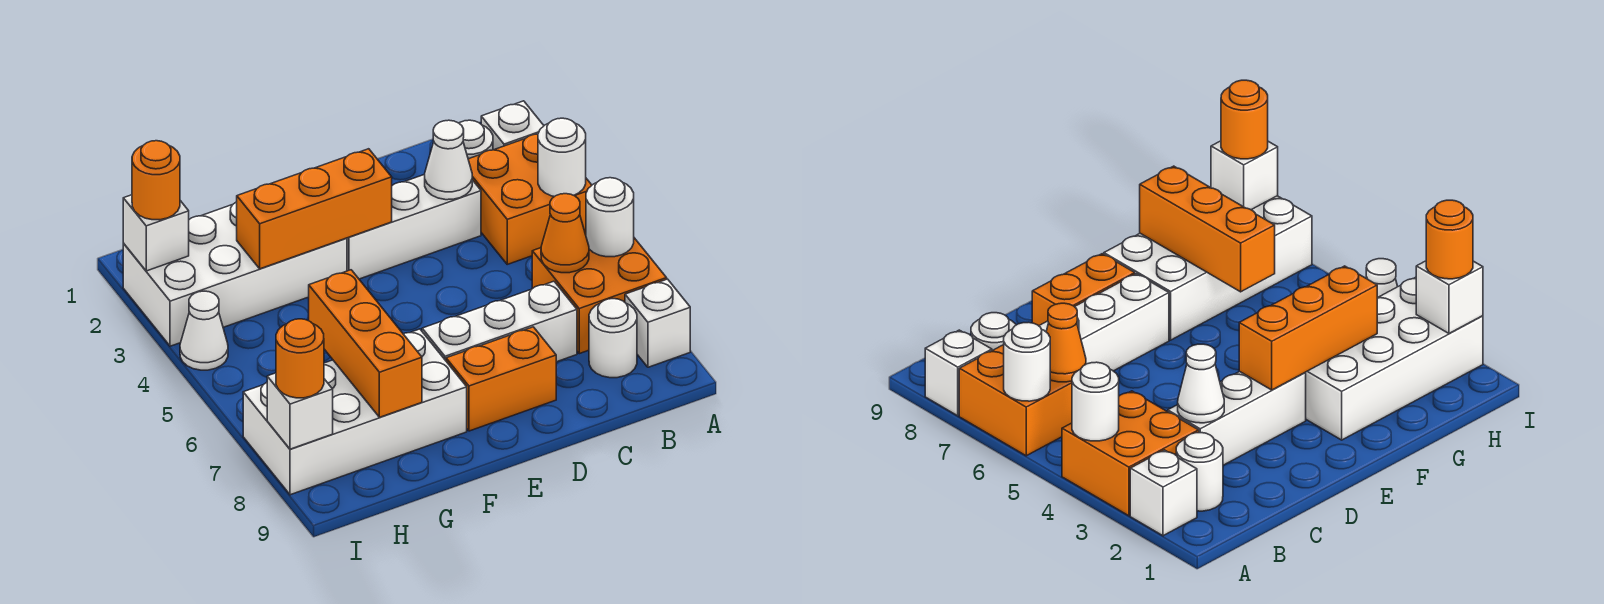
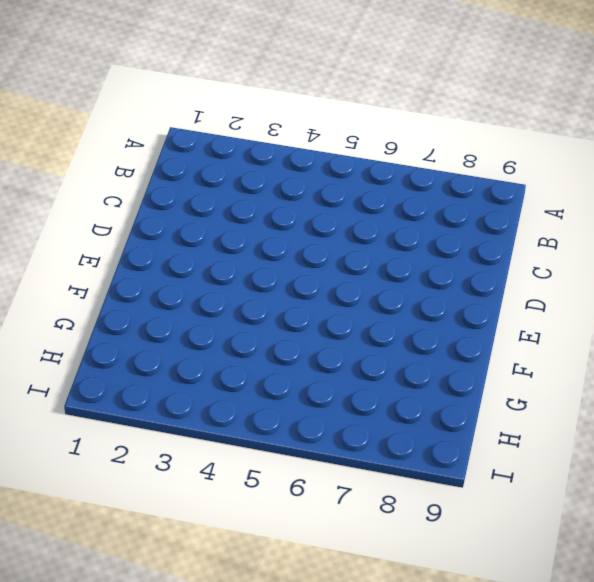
none -> white brick A2 level 1
none -> orange brick A3:B4 level 1
none -> orange brick A6:B7 level 1

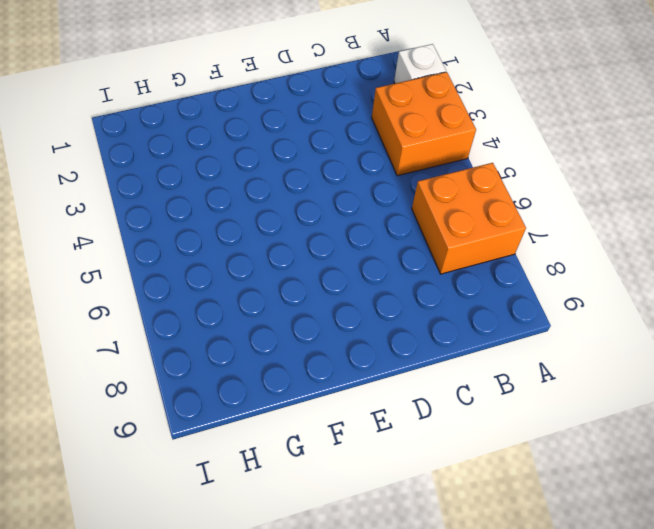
none -> white brick A8 level 1
none -> white round brick B2 level 1
none -> white round brick B8 level 1

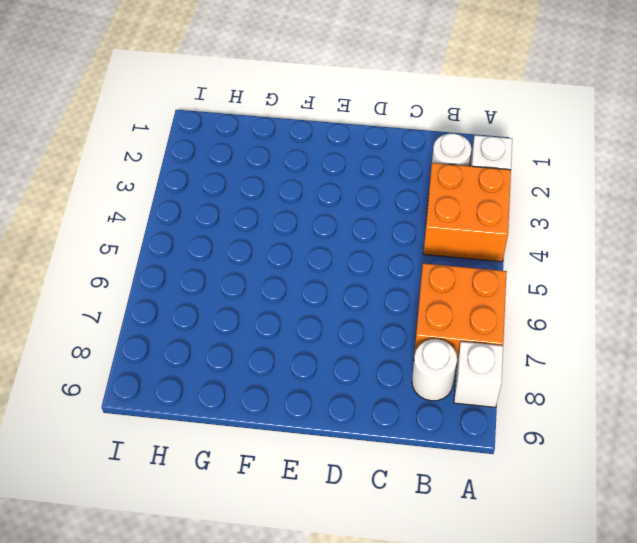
none -> white brick C3:E3 level 1
none -> white brick C7:E7 level 1
none -> orange brick D8:E8 level 1

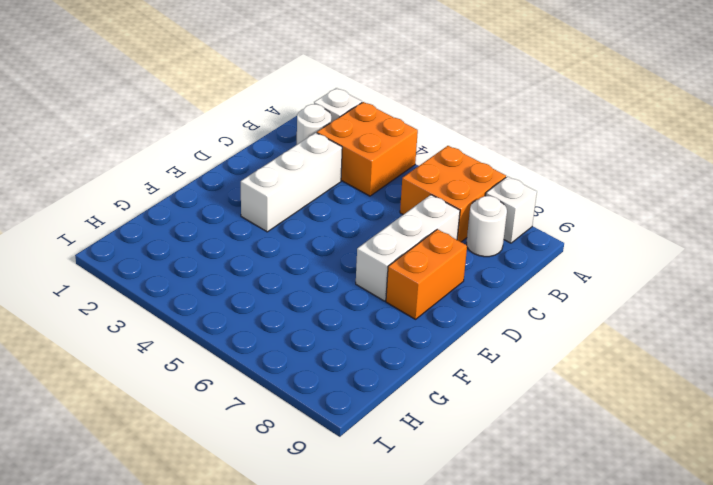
none -> white brick F2:I3 level 1
none -> white brick F7:I8 level 1
none -> white cone I4 level 1

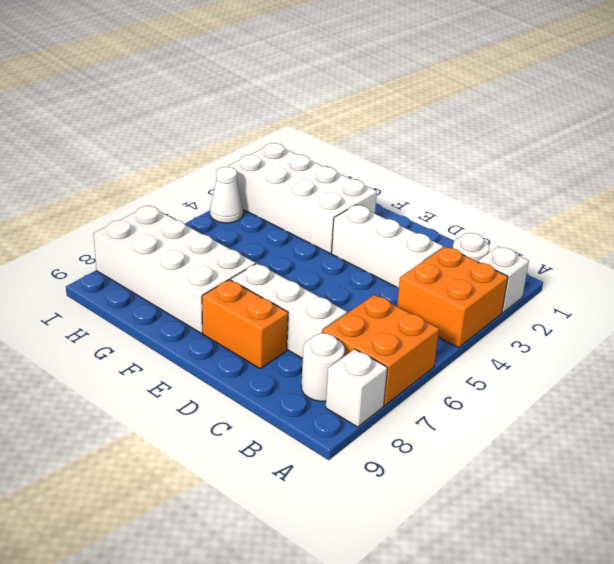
none -> white round brick A4 level 2
none -> white round brick A6 level 2
none -> orange cone B6 level 2

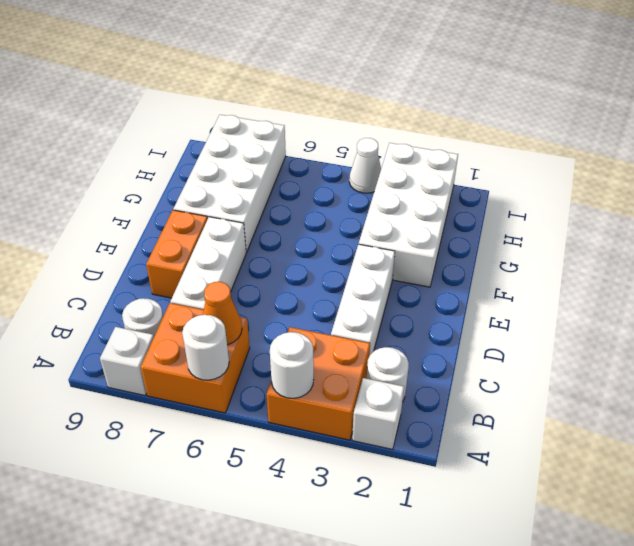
none -> white cone C3 level 2
none -> orange brick E3:G3 level 2
none -> orange brick G6:G8 level 2

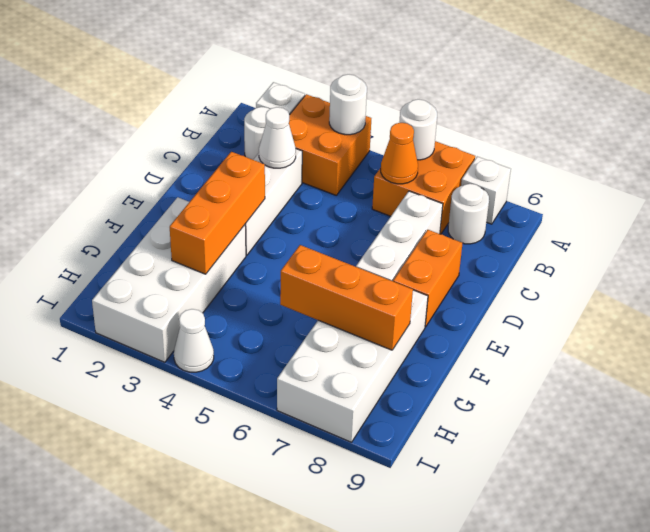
none -> white brick I2 level 2
none -> white brick I8 level 2
none -> orange round brick I2 level 3

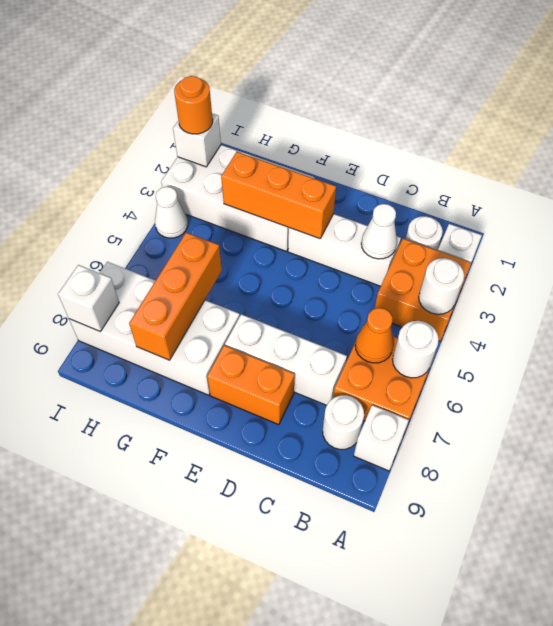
none -> orange round brick I8 level 3

